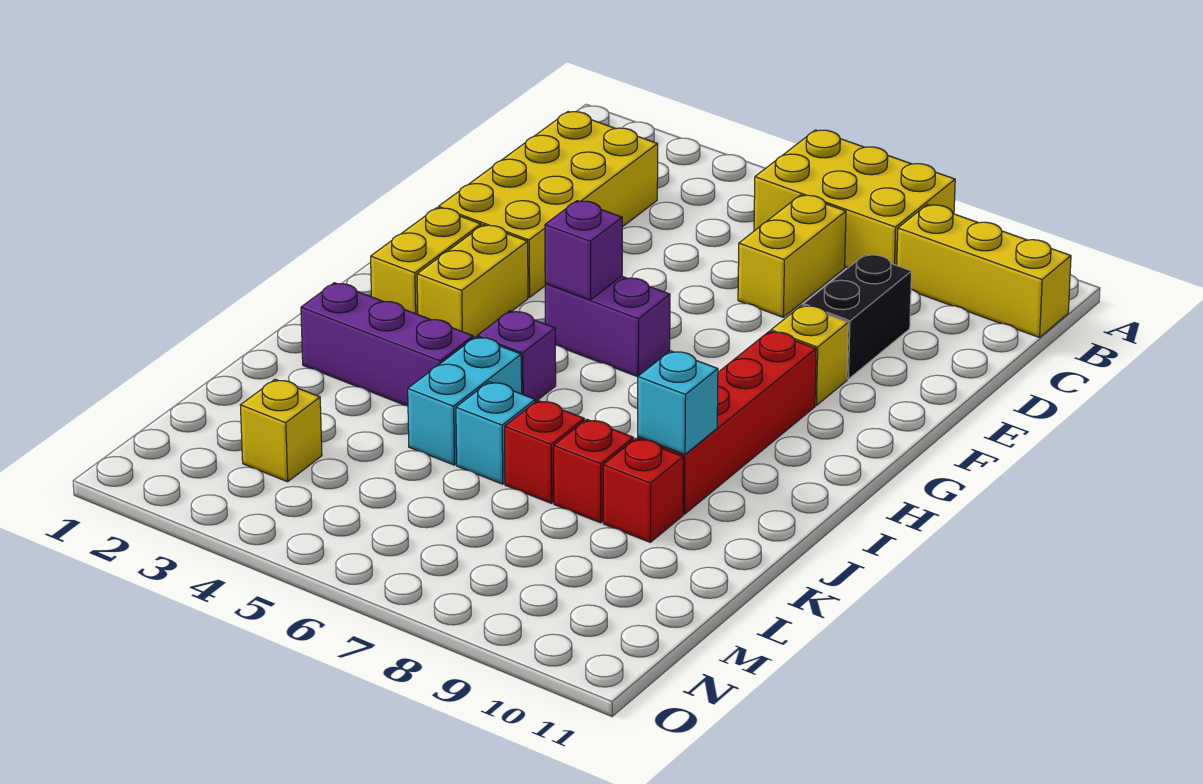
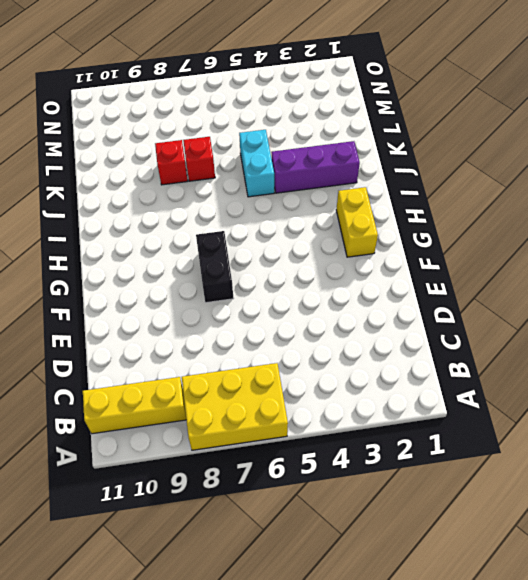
black brick F7:G7 level 1 -> black brick D9:E9 level 1
none -> yellow brick C2:F3 level 1
none -> yellow brick C7:D7 level 1
none -> yellow brick F9 level 1

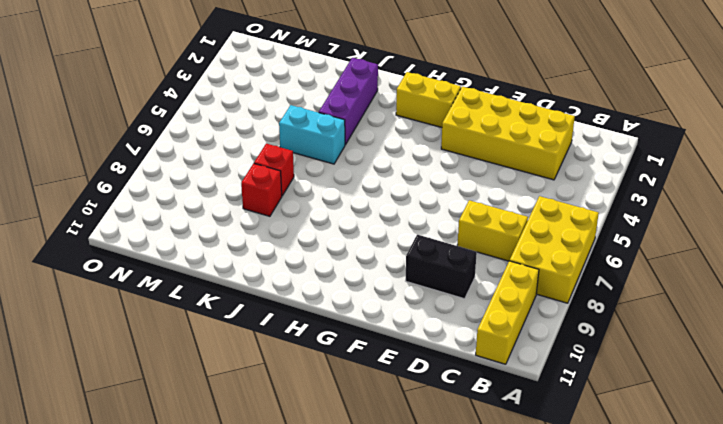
none -> yellow brick F9 level 1
none -> yellow brick G3:H3 level 1
none -> purple brick G5:G6 level 1

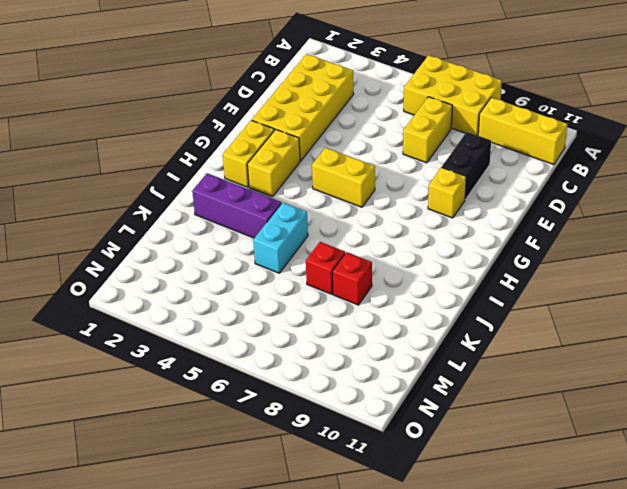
yellow brick G5:G6 level 1 -> purple brick G5:G6 level 1
none -> red brick G9:J9 level 1
none -> purple brick I5 level 1
none -> cyan brick K6 level 1

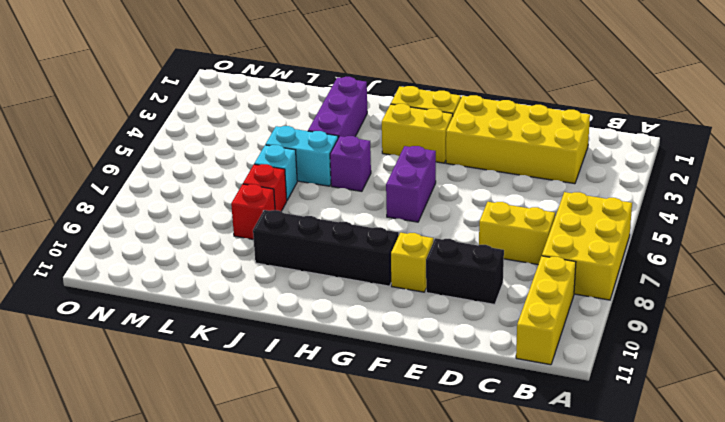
black brick G9:J9 level 1 -> red brick G9:J9 level 1
none -> red brick K9 level 1
none -> yellow brick M3 level 1
none -> purple brick G5 level 2

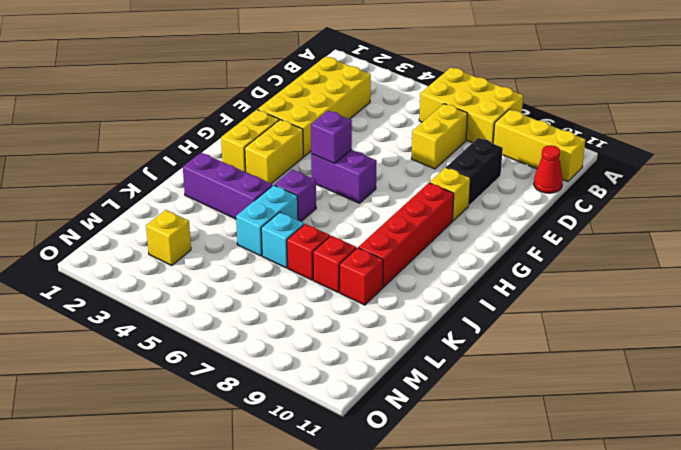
red cone C11 level 1 -> none
none -> cyan brick J9 level 2

